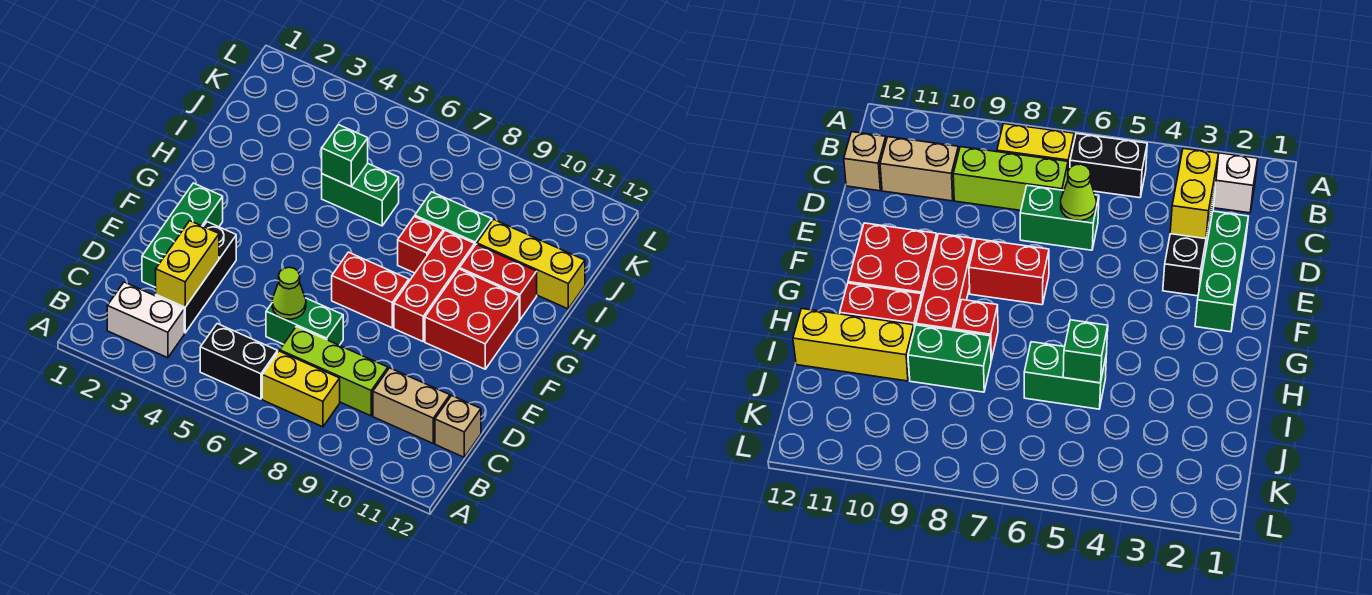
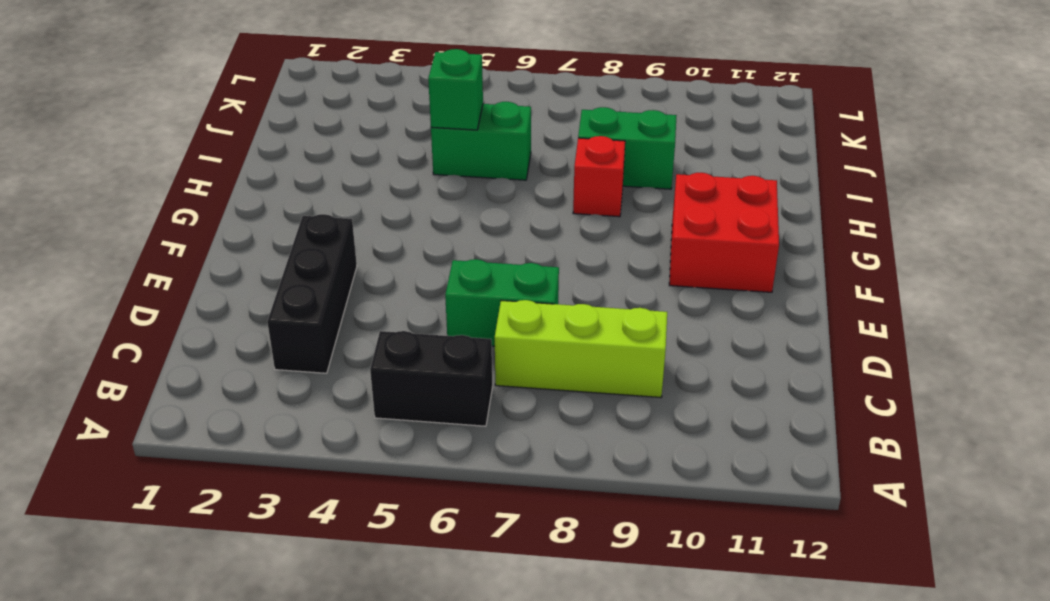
none -> white brick B2:B3 level 1
none -> yellow brick B7:B8 level 1
none -> tan brick C10:C11 level 1

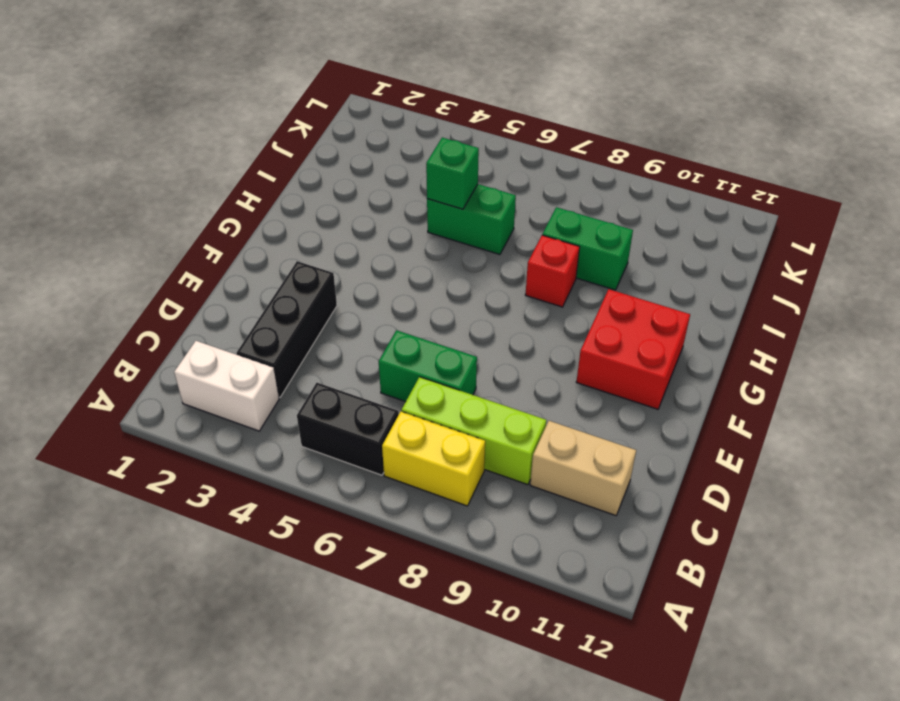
none -> tan brick C12 level 1
none -> green brick D2:F2 level 1
none -> red brick F7:F8 level 1

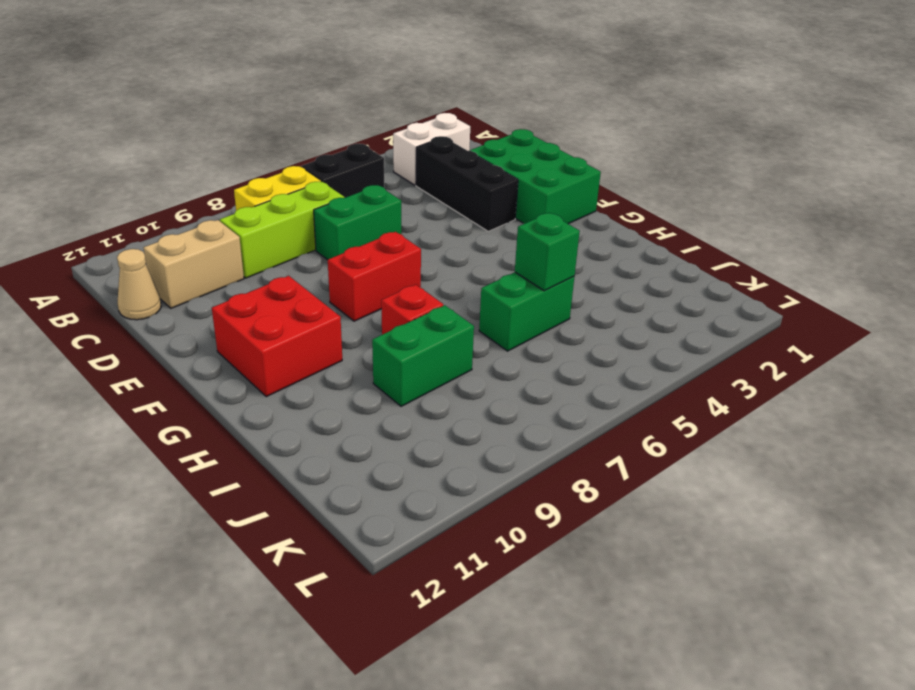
tan cone C12 level 1 -> tan brick C12 level 1
green brick D1:F2 level 1 -> green brick D2:F2 level 1
none -> red brick F9:H9 level 1
none -> red brick H10:H11 level 1
none -> yellow brick I10:I12 level 1

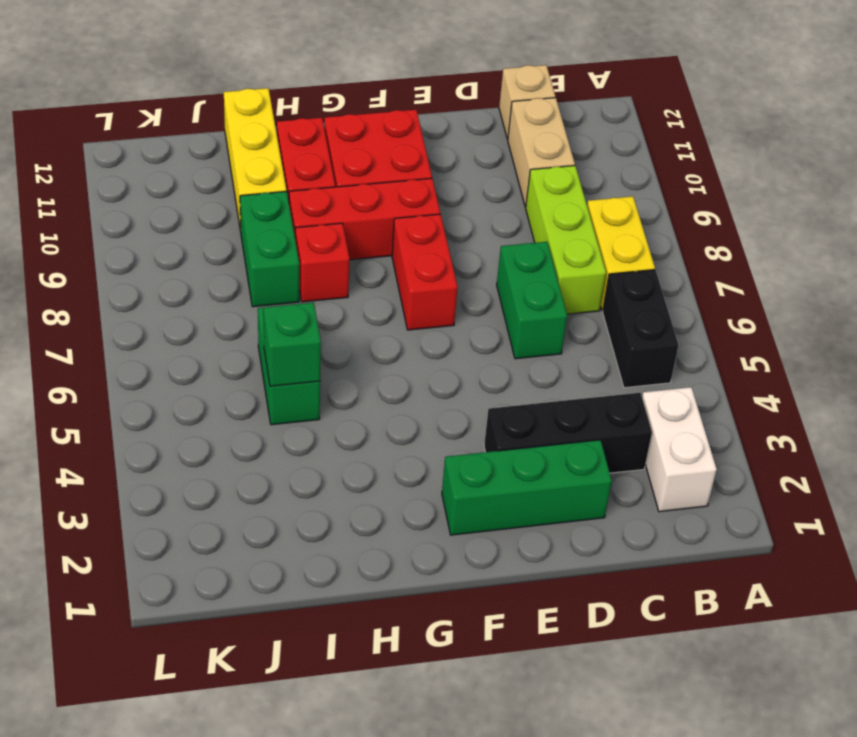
none -> yellow brick C3:D3 level 2
none -> lime cone D6 level 2

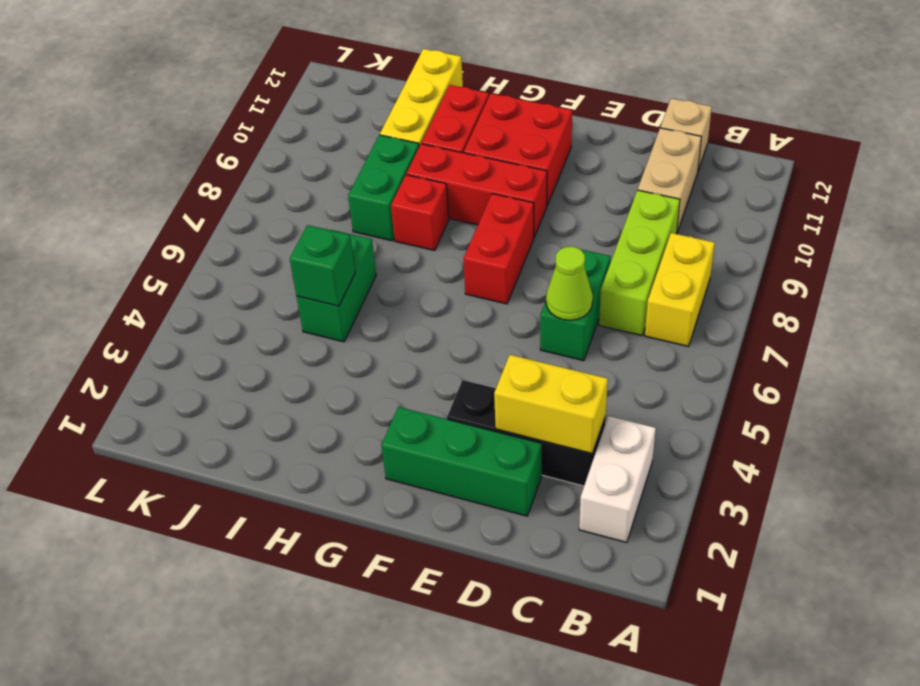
none -> black brick B5:B6 level 1

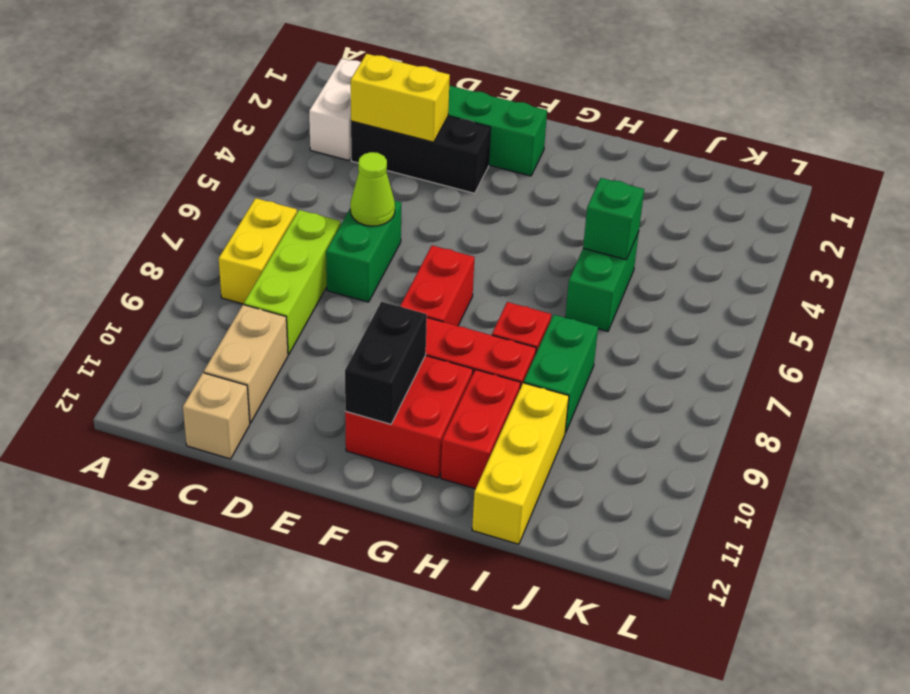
black brick F10:F11 level 2 -> black brick B5:B6 level 1

